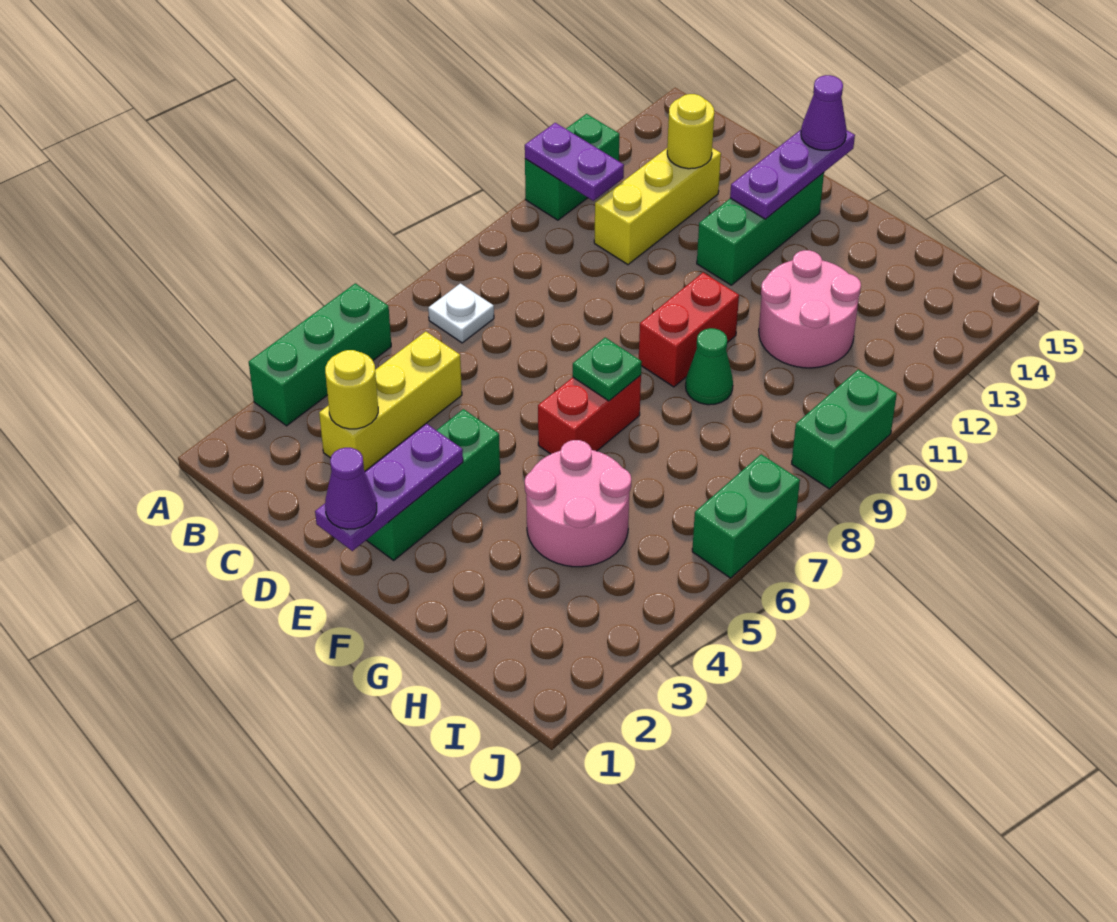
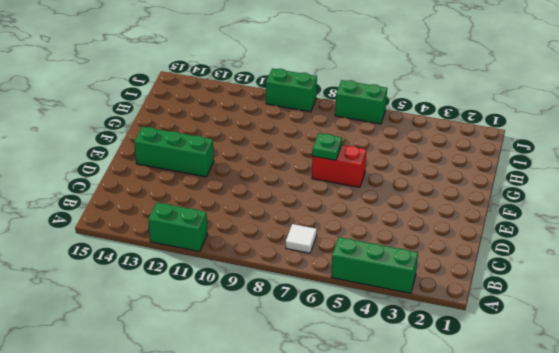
white tile B7 level 1 -> white plate B7 level 1
none -> yellow brick C3:C5 level 1
none -> yellow brick C11:C13 level 1
none -> green brick E2:E4 level 1

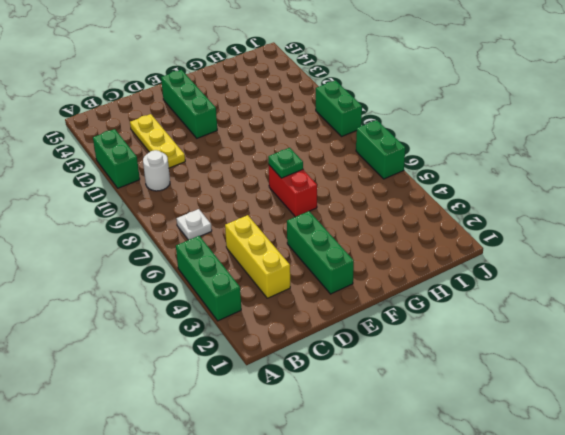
white round brick B10 level 1 -> none
yellow plate C11:C13 level 1 -> yellow brick C11:C13 level 1
none -> red brick F9:F10 level 1
none -> pink round brick G4:H5 level 1
none -> green cone G9 level 1

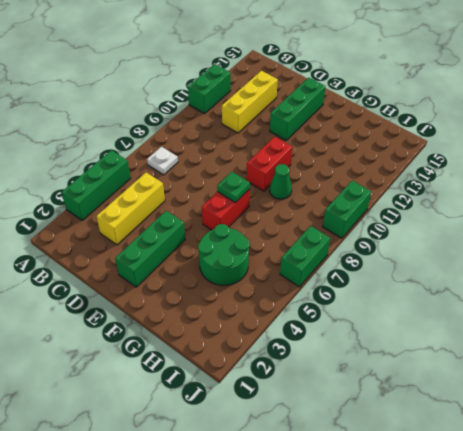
green round brick G4:H5 level 1 -> pink round brick G4:H5 level 1
none -> pink round brick G11:H12 level 1
none -> purple plate A11:B11 level 2
none -> yellow round brick C3 level 2

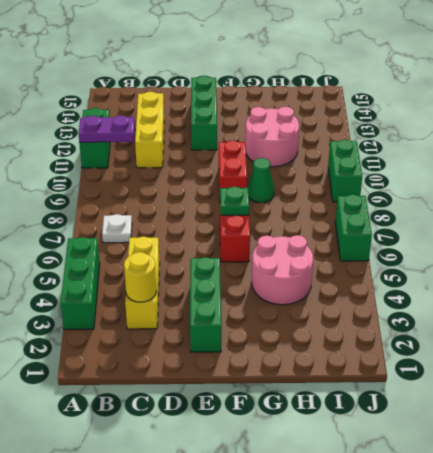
none -> yellow round brick C13 level 2
none -> purple plate E1:E3 level 2
none -> purple plate E13:E15 level 2

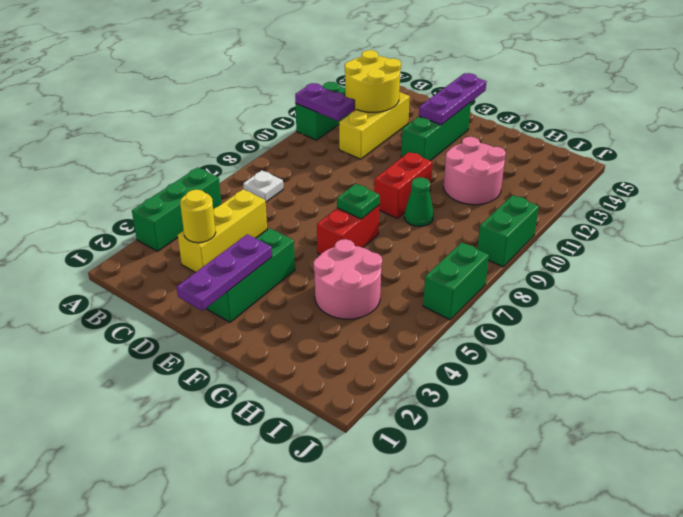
yellow round brick B12:C13 level 2 -> yellow round brick C13 level 2
none -> purple cone E1 level 3
none -> purple cone E15 level 3

